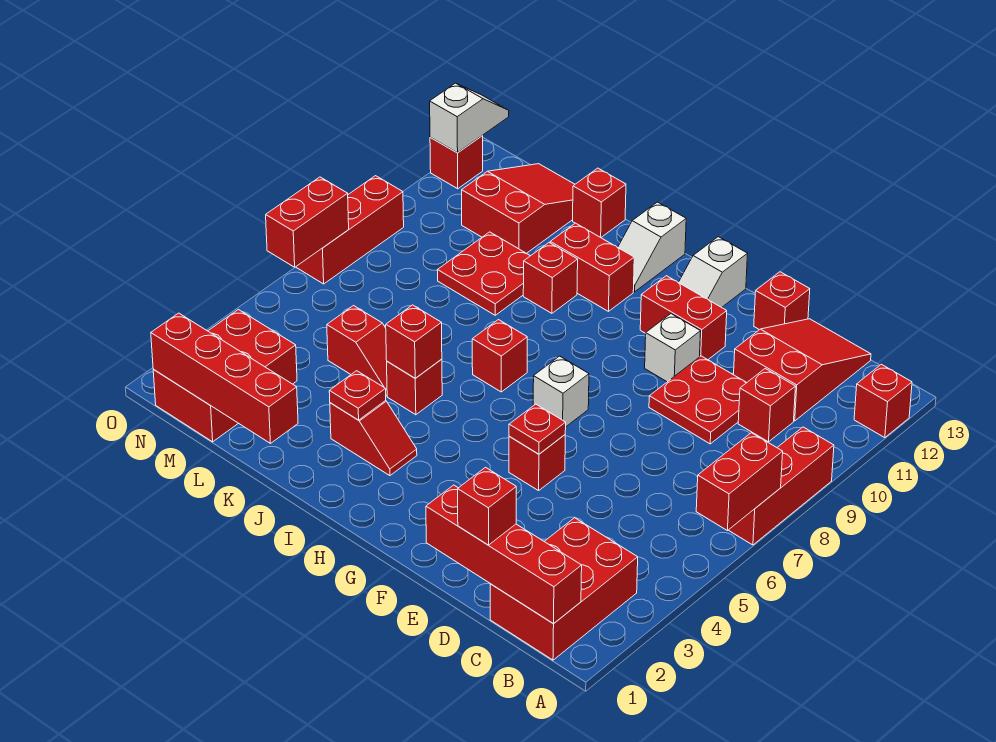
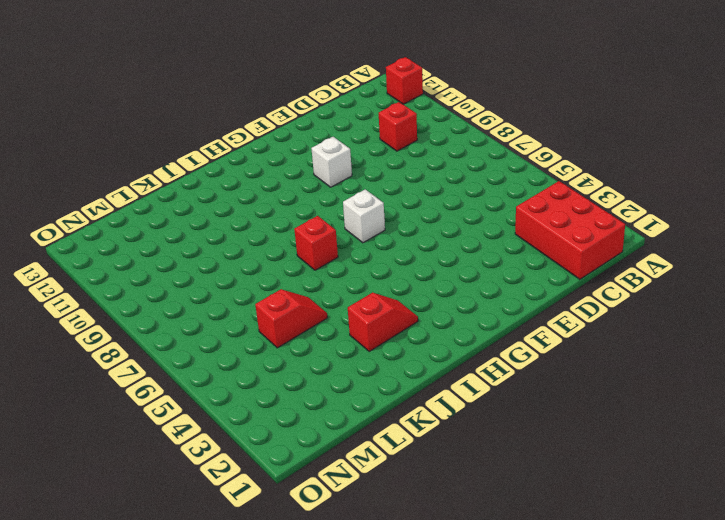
none -> red brick A7:A9 level 1
none -> red slope C11:D13 level 1 top 11
none -> red plate D9:E10 level 1
none -> red brick E13 level 1

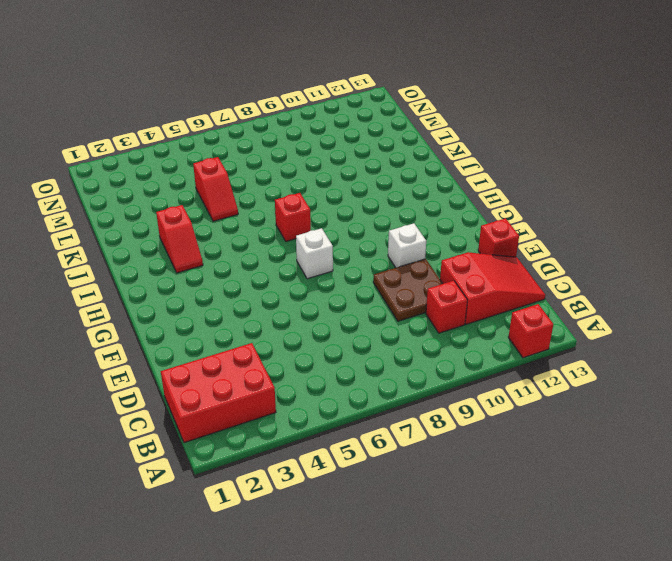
brown plate D9:E10 level 1 -> red plate D9:E10 level 1
none -> red brick A7:A9 level 1
none -> red brick F5 level 1
none -> red brick F11:G11 level 1
none -> white slope G12:G13 level 1 top 13

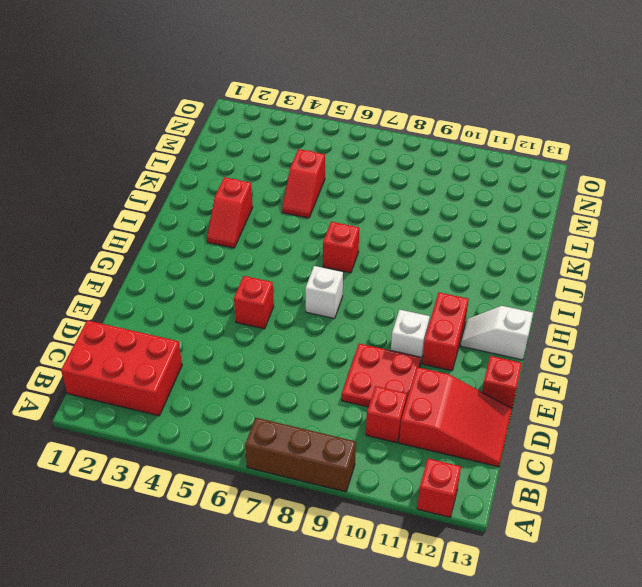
brown brick A7:A9 level 1 -> red brick A7:A9 level 1
none -> red brick I11:J11 level 1
none -> white slope I12:I13 level 1 top 13
none -> red brick J5 level 1
none -> red brick J10 level 1

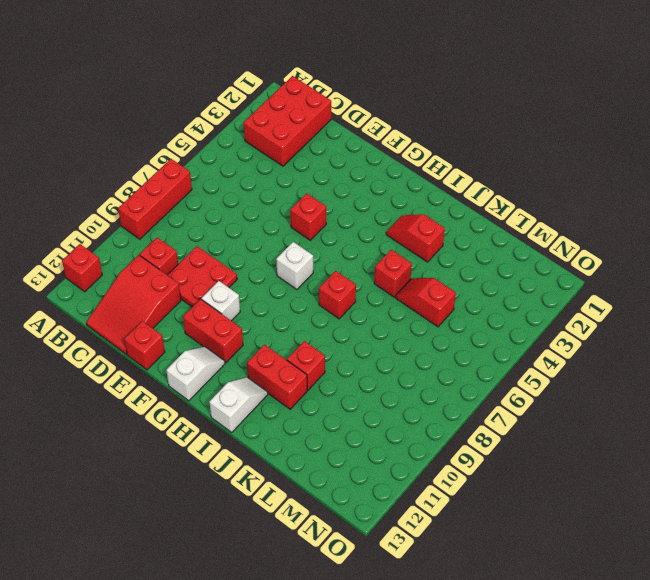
none -> red plate K9:L10 level 1
none -> red brick K13 level 1
none -> red slope L11:M13 level 1 top 11
none -> red brick M1:N3 level 1

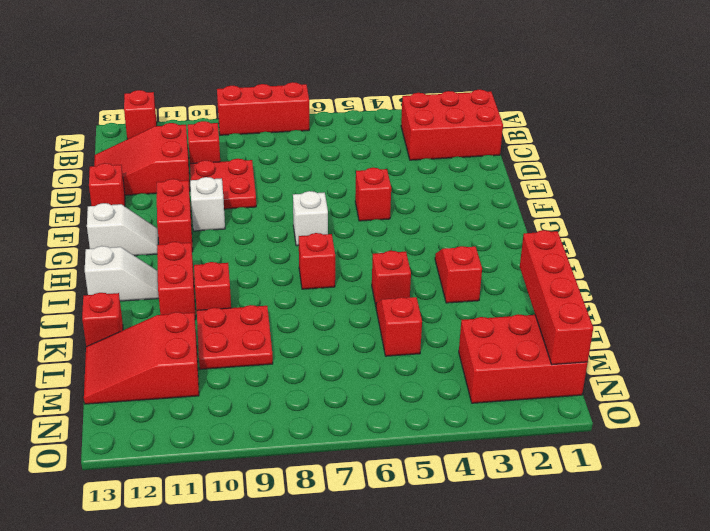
none -> red brick O7:O9 level 1
none -> red brick O12 level 1
none -> red brick A6:A7 level 2
none -> red brick B1:E1 level 2

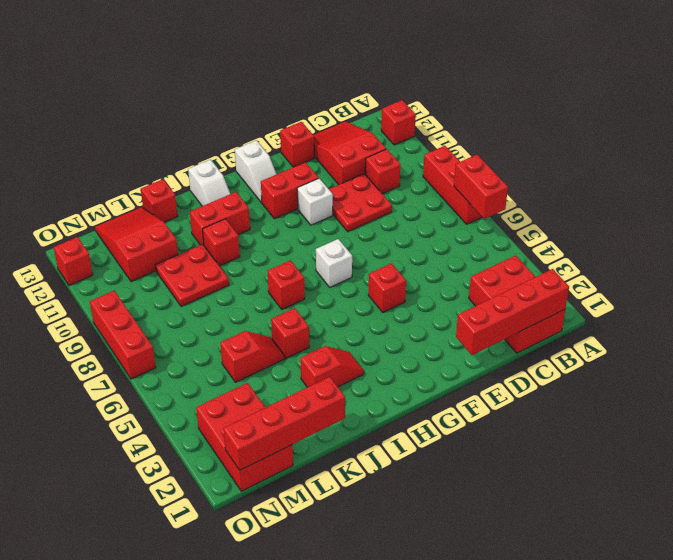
none -> red plate F5 level 2
none -> red plate J3 level 2
none -> red brick J5 level 2
none -> red brick O6:O7 level 2

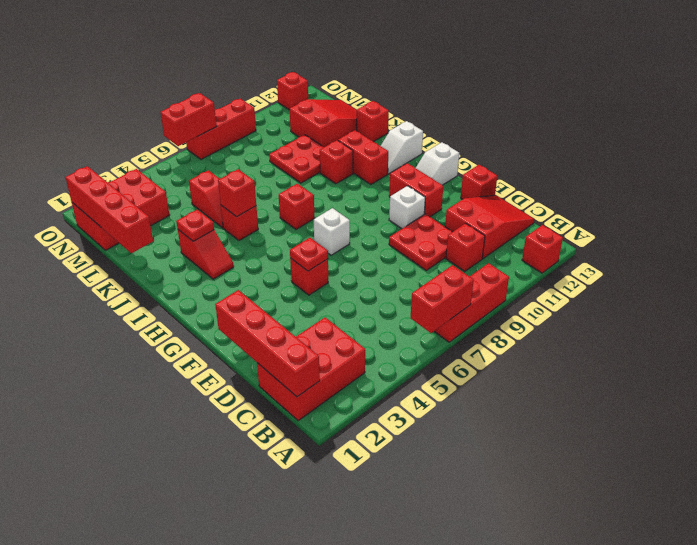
none -> white slope O12:O13 level 2 top 12
none -> red brick D1 level 3

